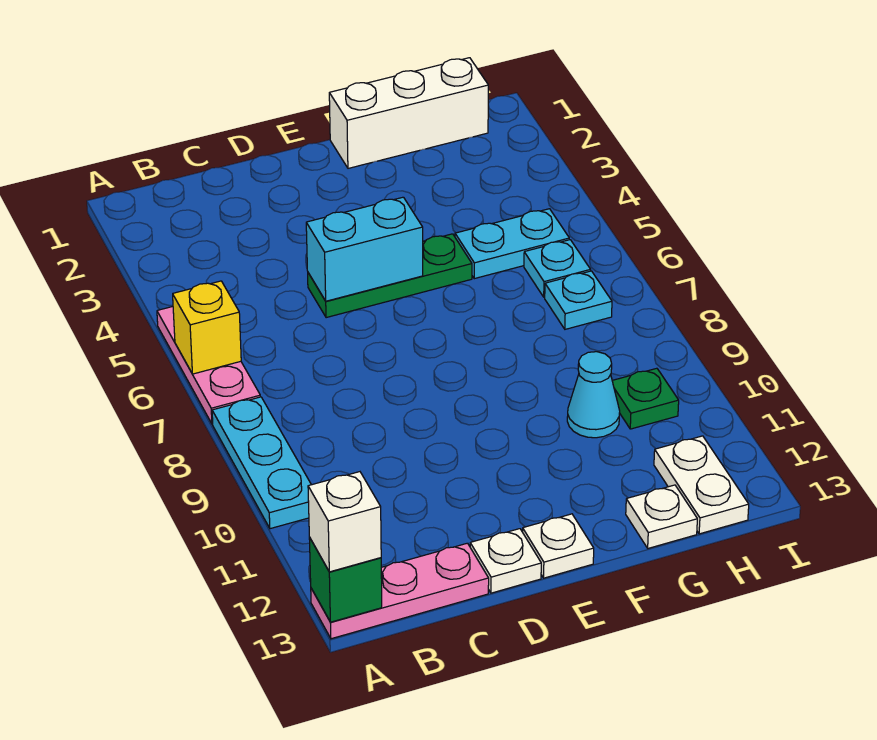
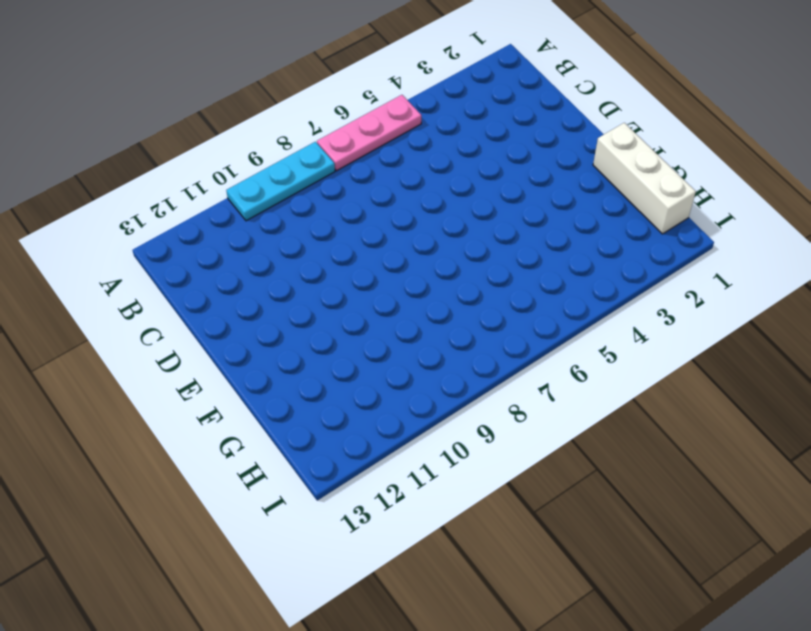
none -> pink plate A13:C13 level 1
none -> green plate D5:F5 level 1
none -> white plate D13 level 1

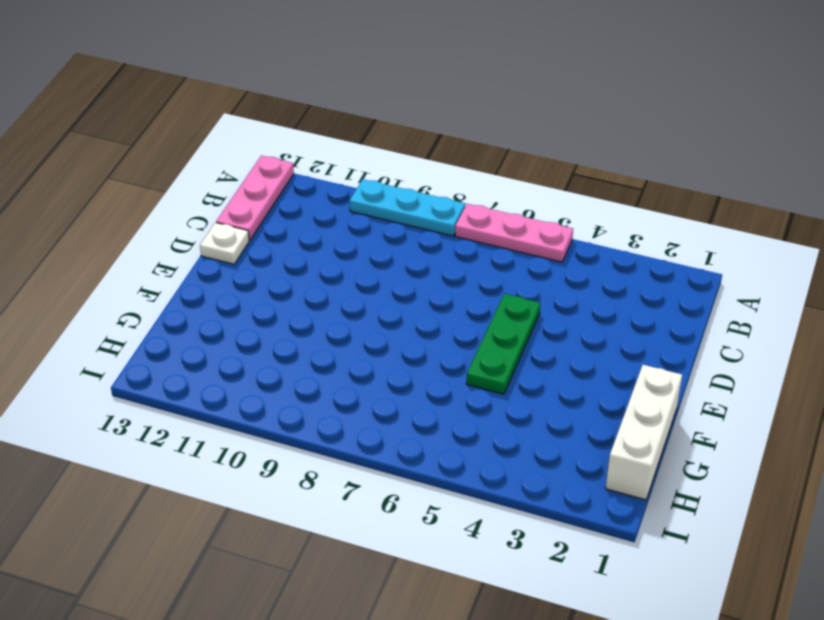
none -> white plate E13 level 1
none -> cyan plate G5:H5 level 1
none -> cyan cone G10 level 1

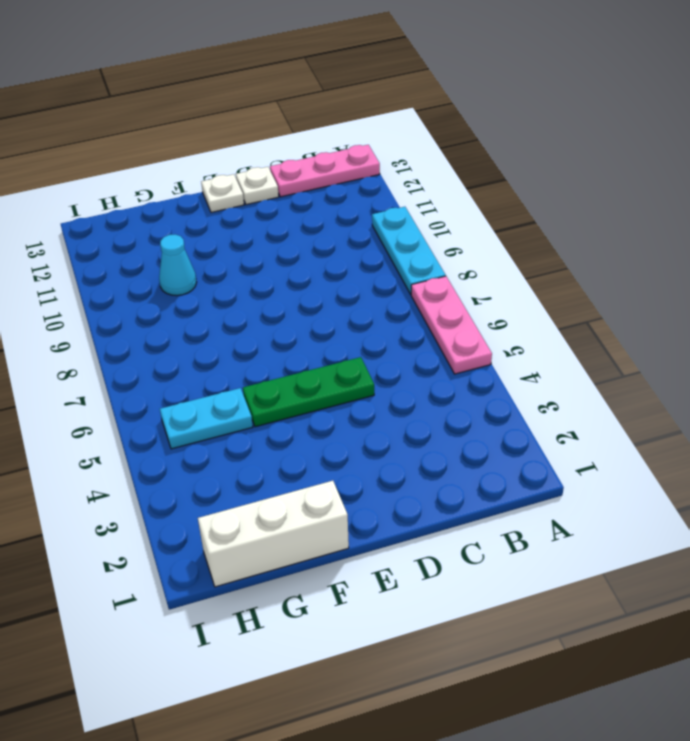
none -> white plate G13 level 1
none -> cyan plate H6 level 1
none -> cyan plate H7 level 1

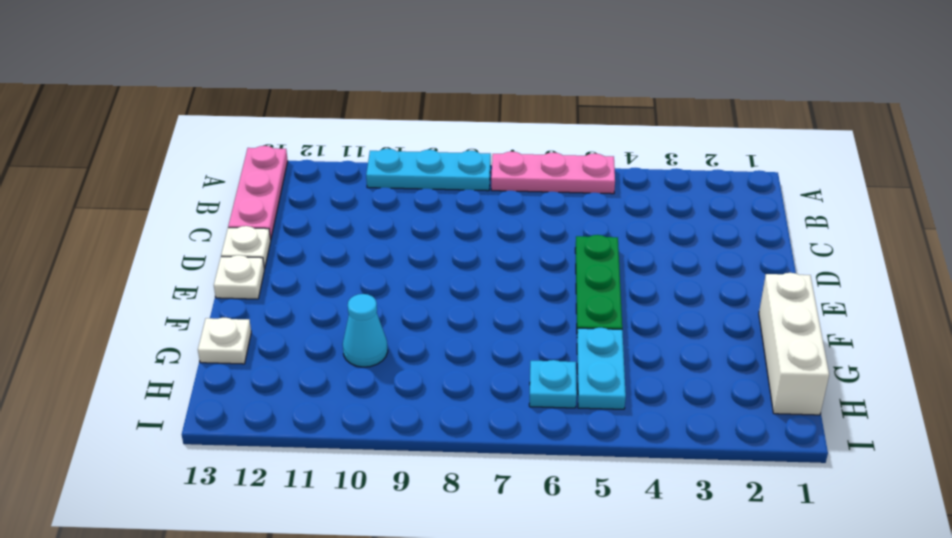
none -> cyan plate H7 level 1
none -> green plate H10 level 1
none -> white plate H12:H13 level 1

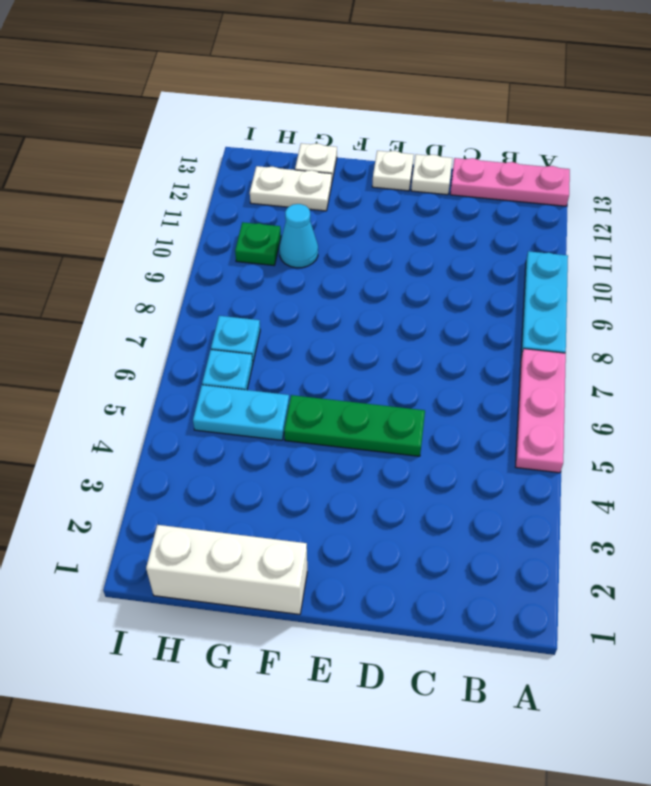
white plate G12:H12 level 1 -> white plate H12:H13 level 1
none -> yellow brick A6 level 2
none -> green brick A13 level 2
none -> cyan brick D5:E5 level 2

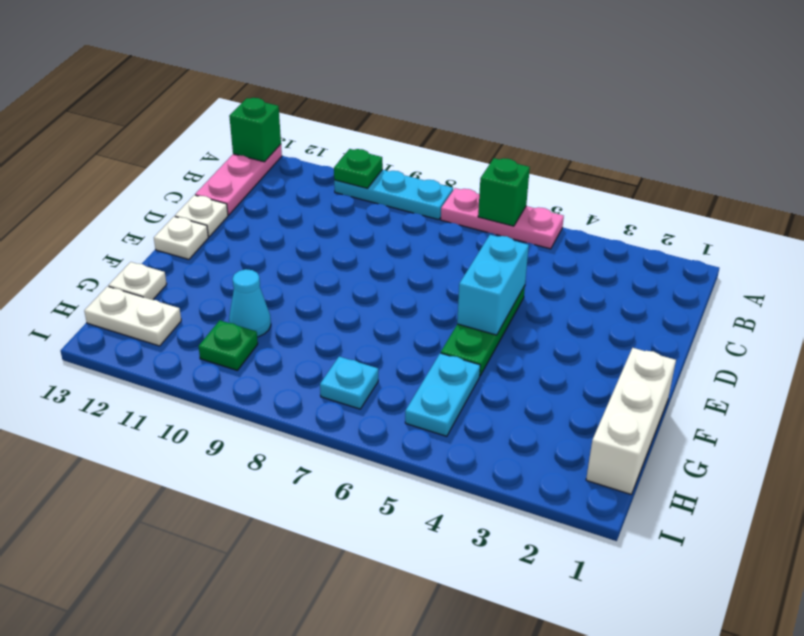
green brick A6 level 2 -> yellow brick A6 level 2
green plate A10 level 2 -> none
none -> cyan plate H6 level 1
none -> white brick A13 level 3

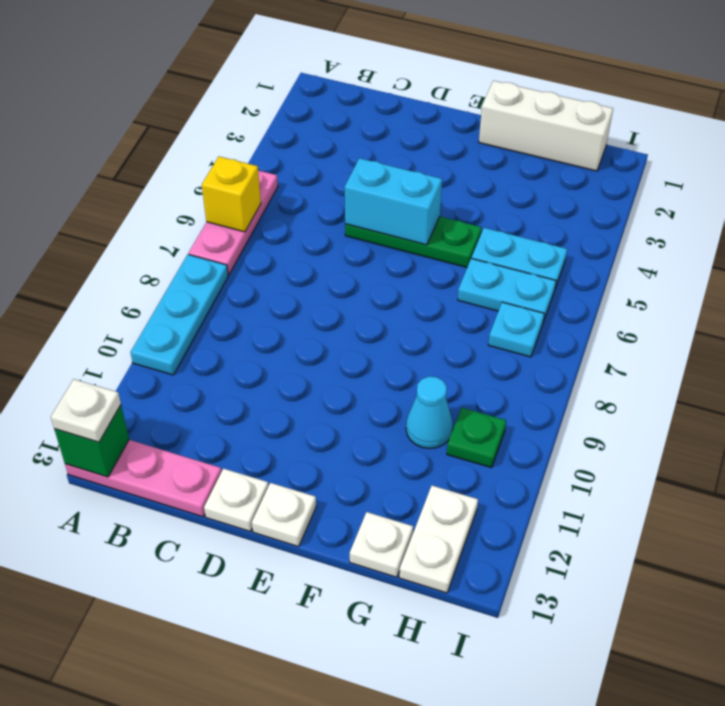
white plate A13 level 3 -> white brick A13 level 3
cyan plate G6:H6 level 1 -> cyan plate H6 level 1

